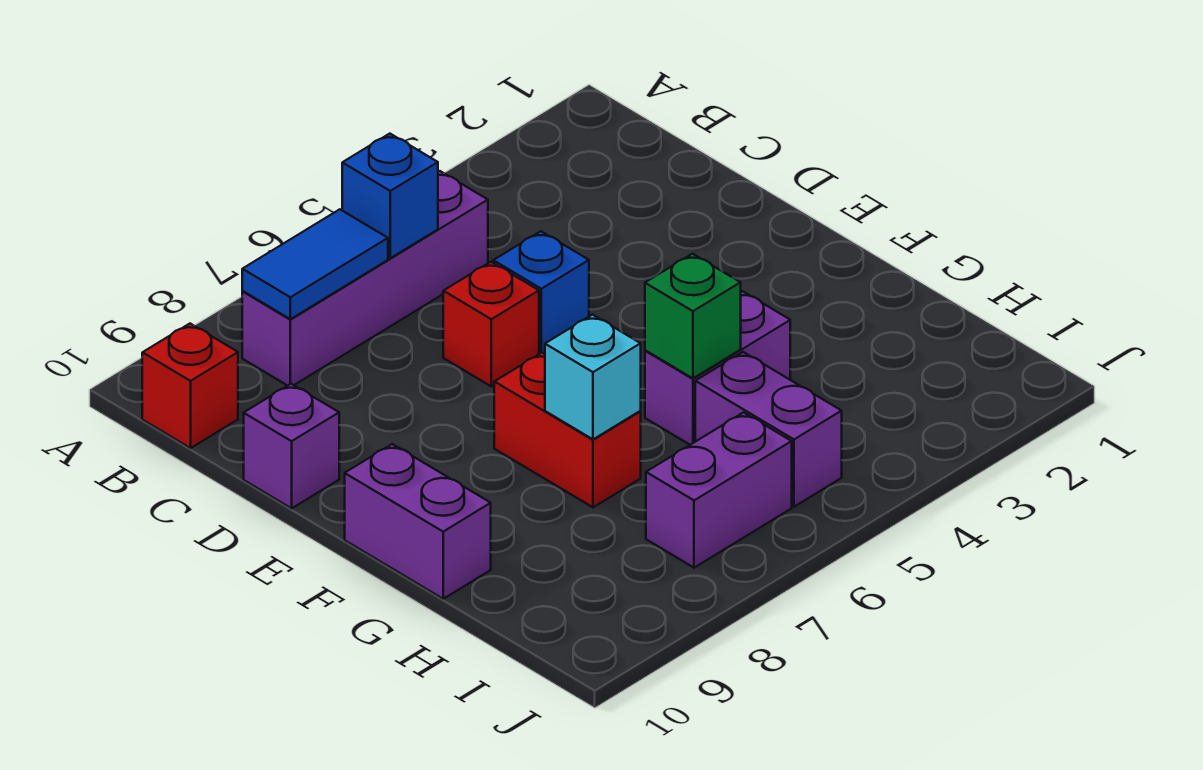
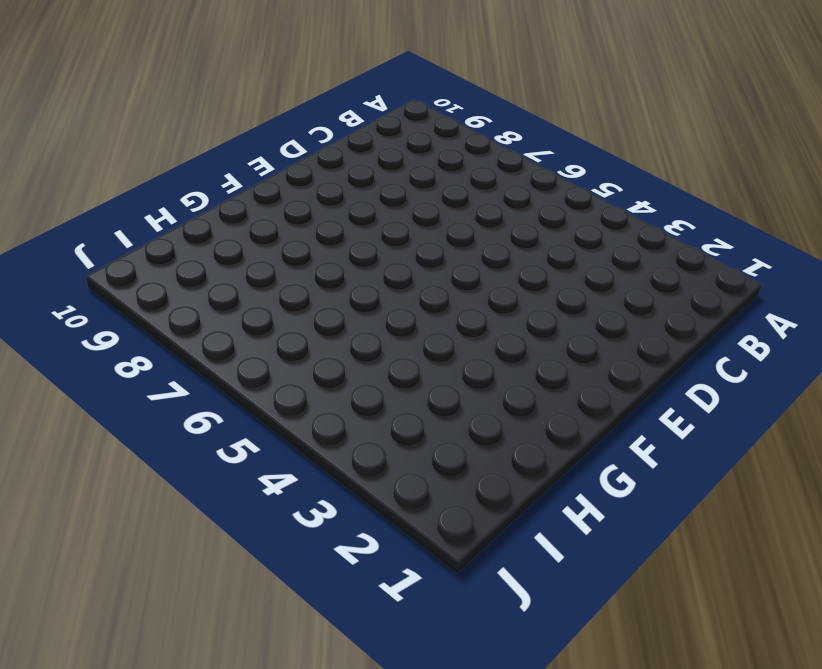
none -> purple brick B5:B8 level 1
none -> red brick B10 level 1
none -> blue brick D5 level 1

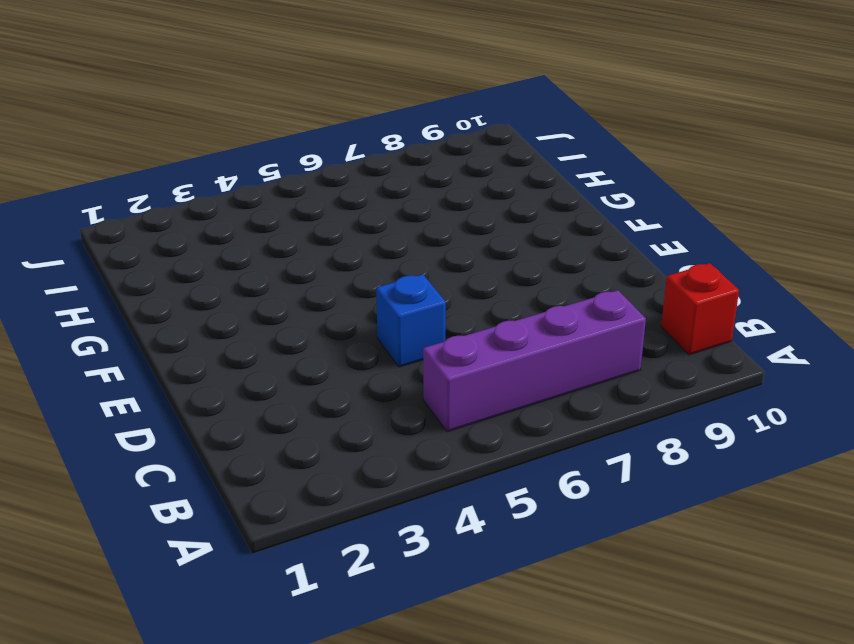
none -> red brick D6 level 1
none -> purple brick D10 level 1
none -> red brick F7:G7 level 1

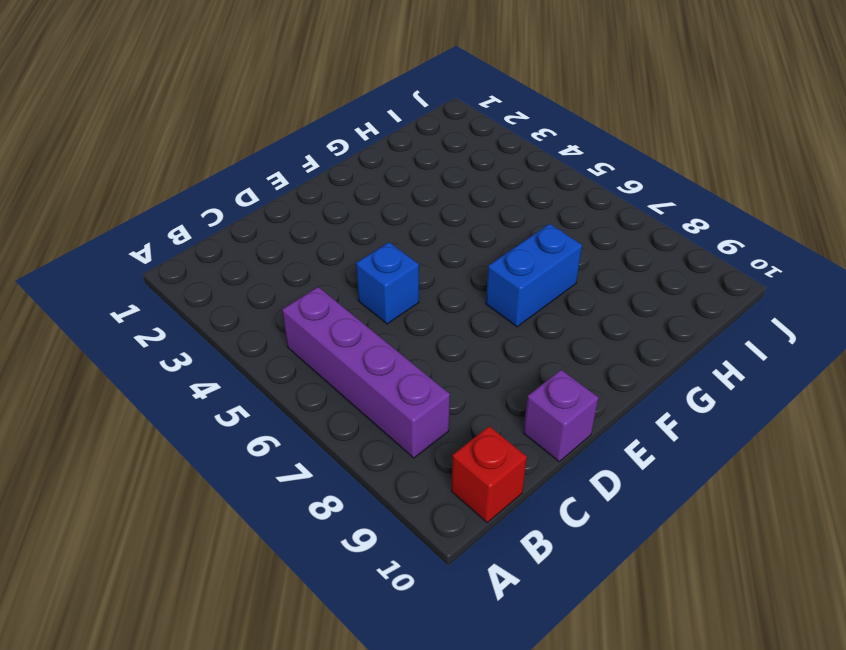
blue brick F7:G7 level 1 -> red brick F7:G7 level 1
none -> red brick D6 level 1
none -> purple brick F10:G10 level 1
none -> purple brick G4:G5 level 1

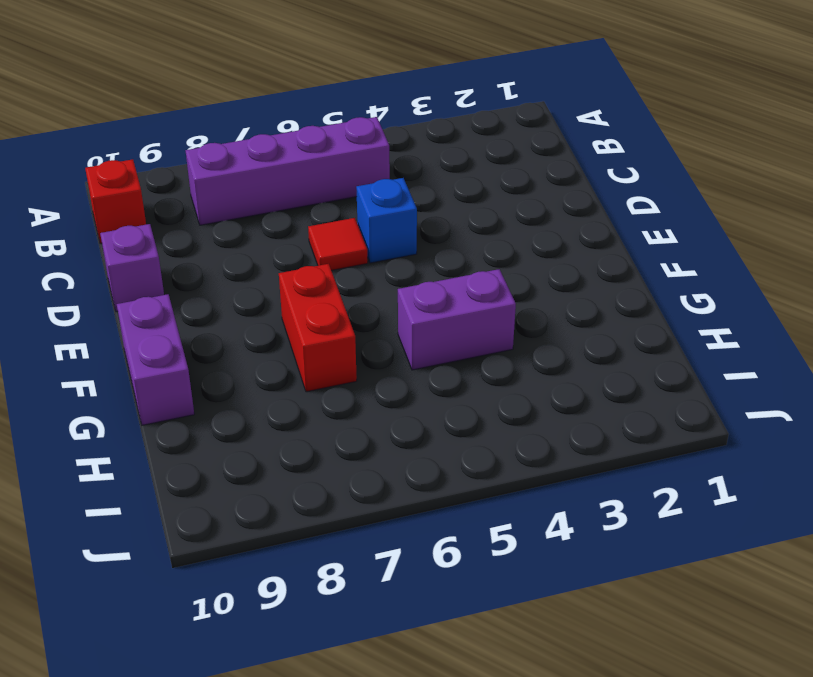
red tile D6 level 1 -> red brick D6 level 1
none -> purple brick H5:I5 level 1
none -> purple brick I6:I7 level 1
none -> blue brick B6 level 2

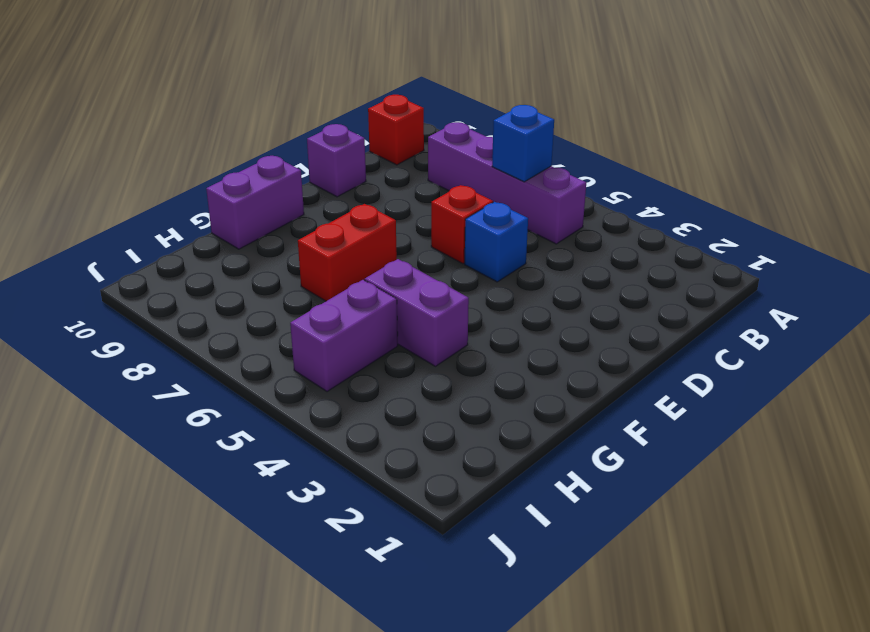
none -> purple brick I6:I7 level 1
none -> blue tile B7:B8 level 2
none -> green brick G5 level 2

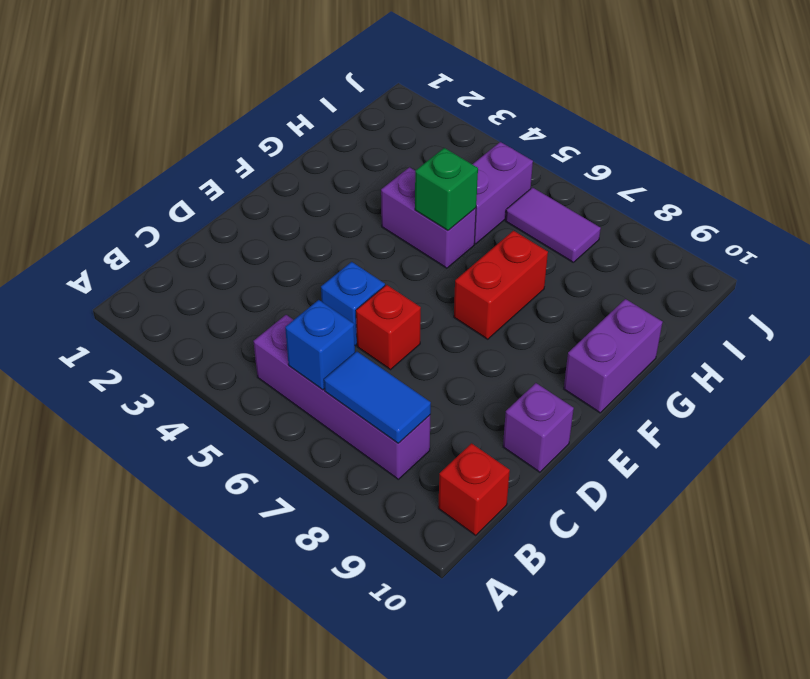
purple tile I6:I7 level 1 -> purple brick I6:I7 level 1
none -> cyan brick G7 level 2

